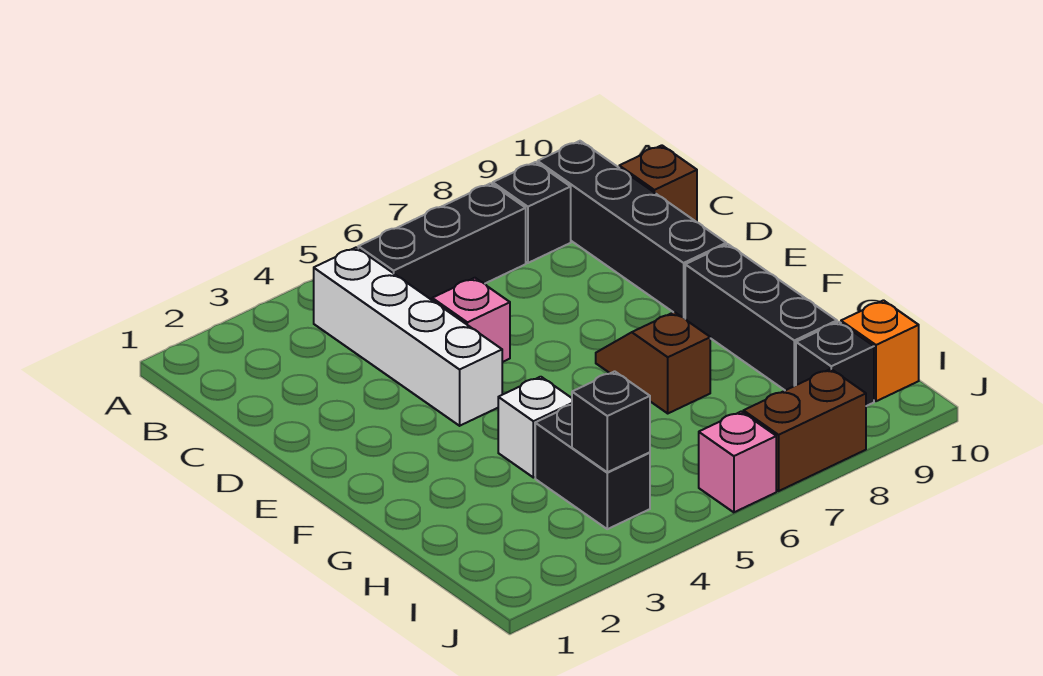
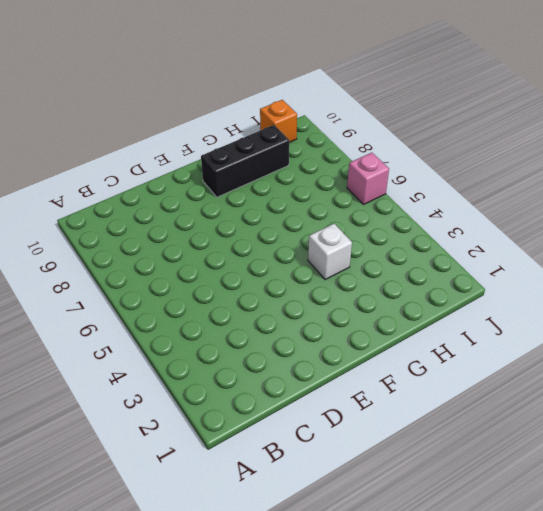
none -> white brick B4:E4 level 1
none -> black brick B5:B7 level 1
none -> black brick B8 level 1

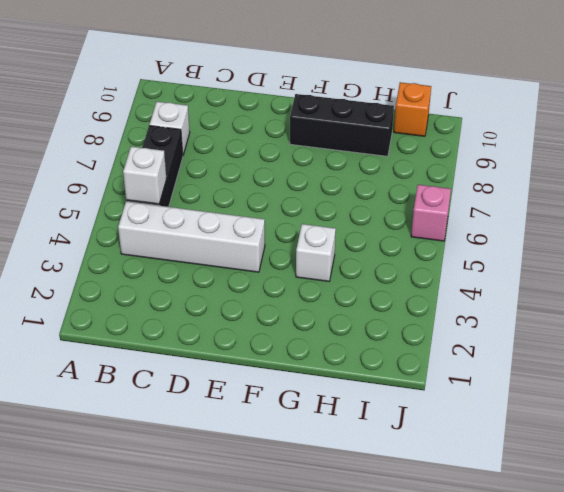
white brick B5 level 2 -> none
white brick B8 level 1 -> black brick B8 level 1
none -> black brick B9:E9 level 1
none -> brown brick C10 level 1
none -> pink brick D5 level 1

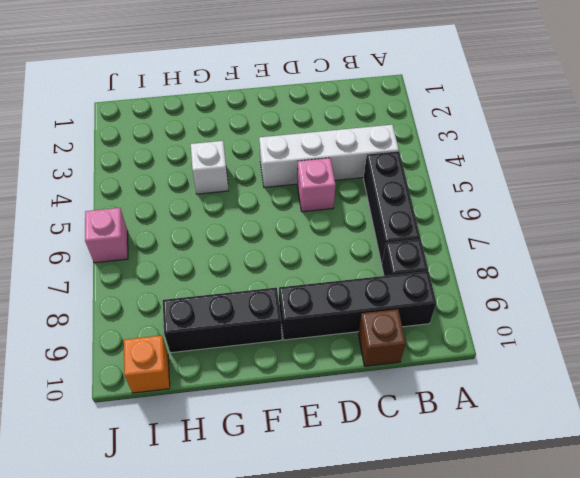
none -> brown slope F7:G7 level 1 top G
none -> black brick H4:I4 level 1
none -> black brick I9 level 1

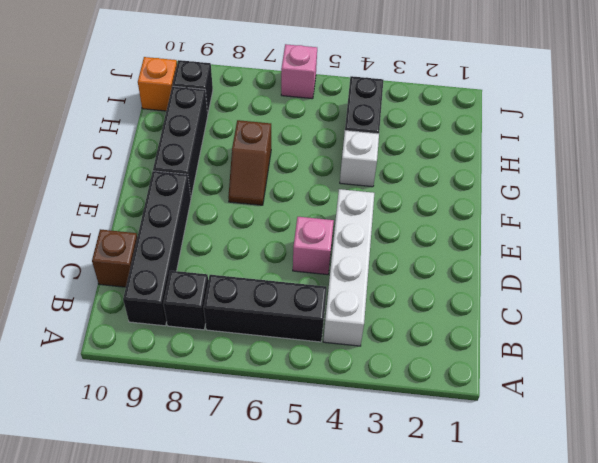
none -> brown brick J7:J8 level 1
none -> black brick I4 level 2

